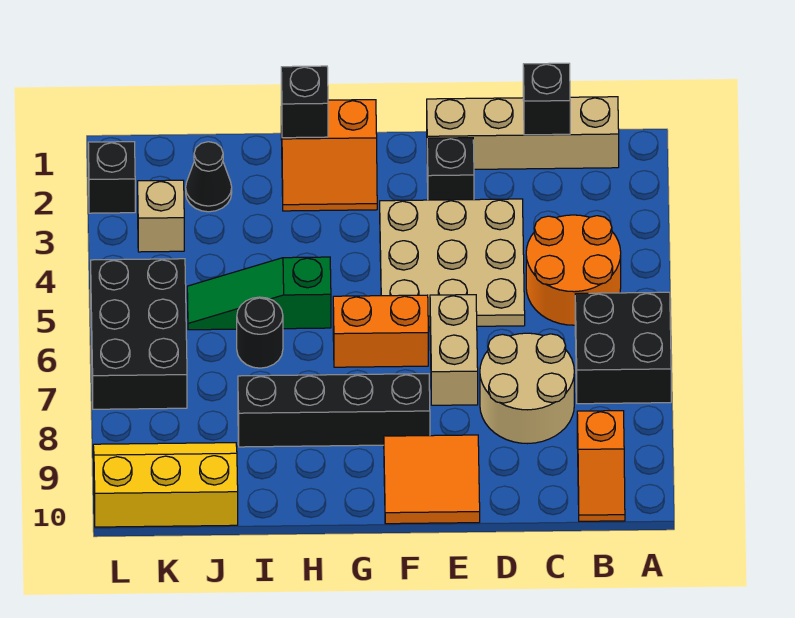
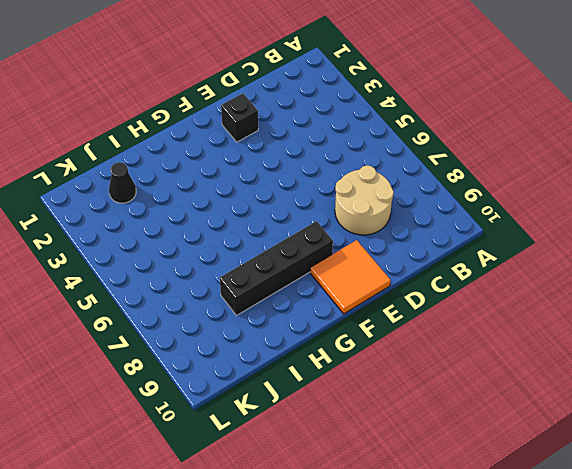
none -> black brick A6:B7 level 1
none -> tan brick B1:E1 level 1
none -> orange round brick B4:C5 level 1

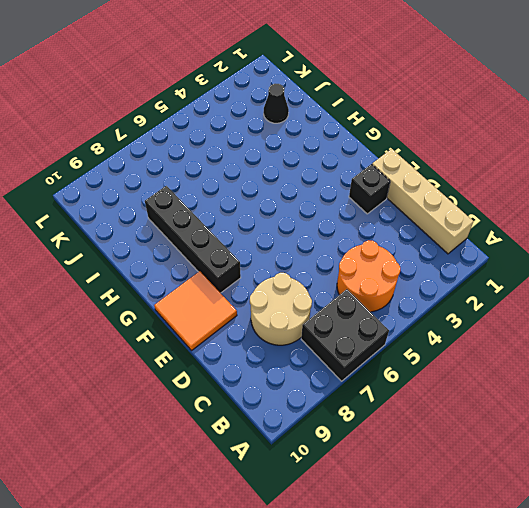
none -> orange slope B9:B10 level 1 top 9
none -> tan plate D3:F5 level 1
none -> tan brick E6:E7 level 1

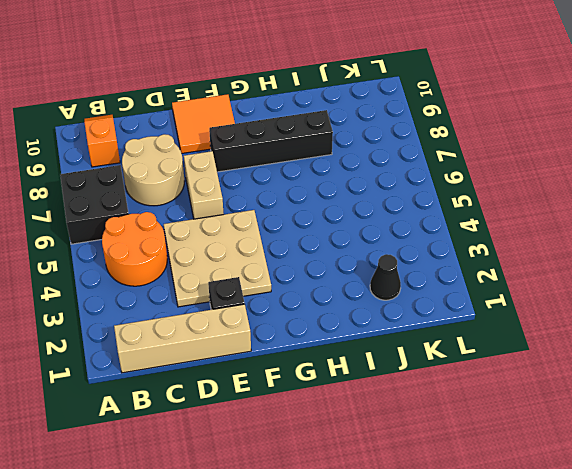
none -> orange brick F6:G6 level 1
none -> orange slope G1:H2 level 1 top 1
none -> green slope H5:J5 level 1 top H

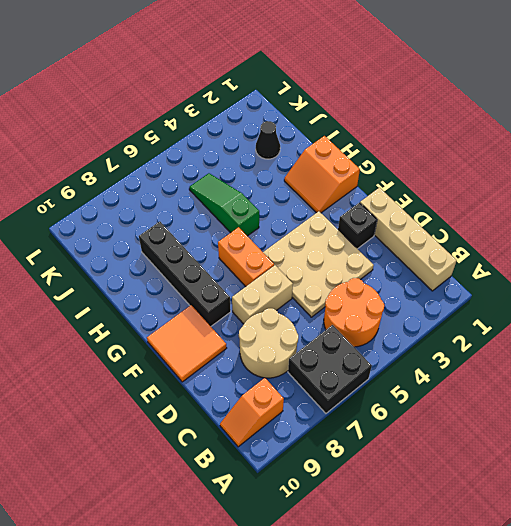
none -> black round brick I6 level 1
none -> yellow slope J9:L10 level 1 top 10
none -> tan brick K3 level 1

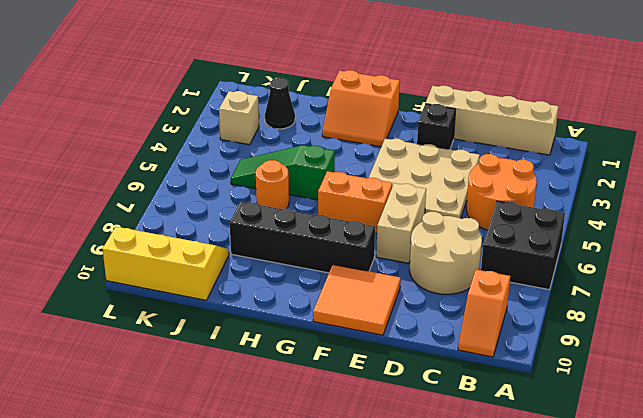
orange round brick I6 level 1 -> black round brick I6 level 1
none -> black brick K5:L7 level 1
none -> black brick L2 level 1
none -> black brick C1 level 2

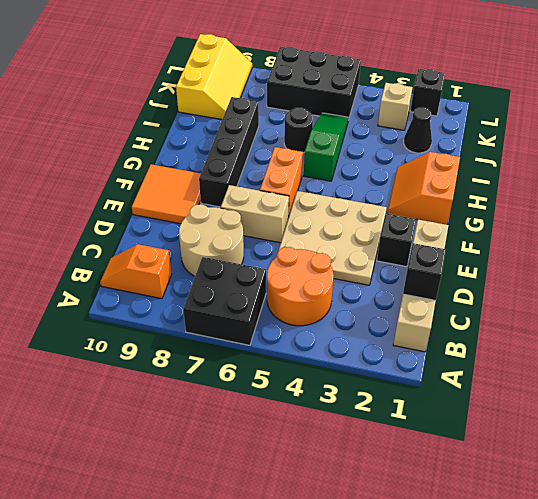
none -> black brick H1 level 2

